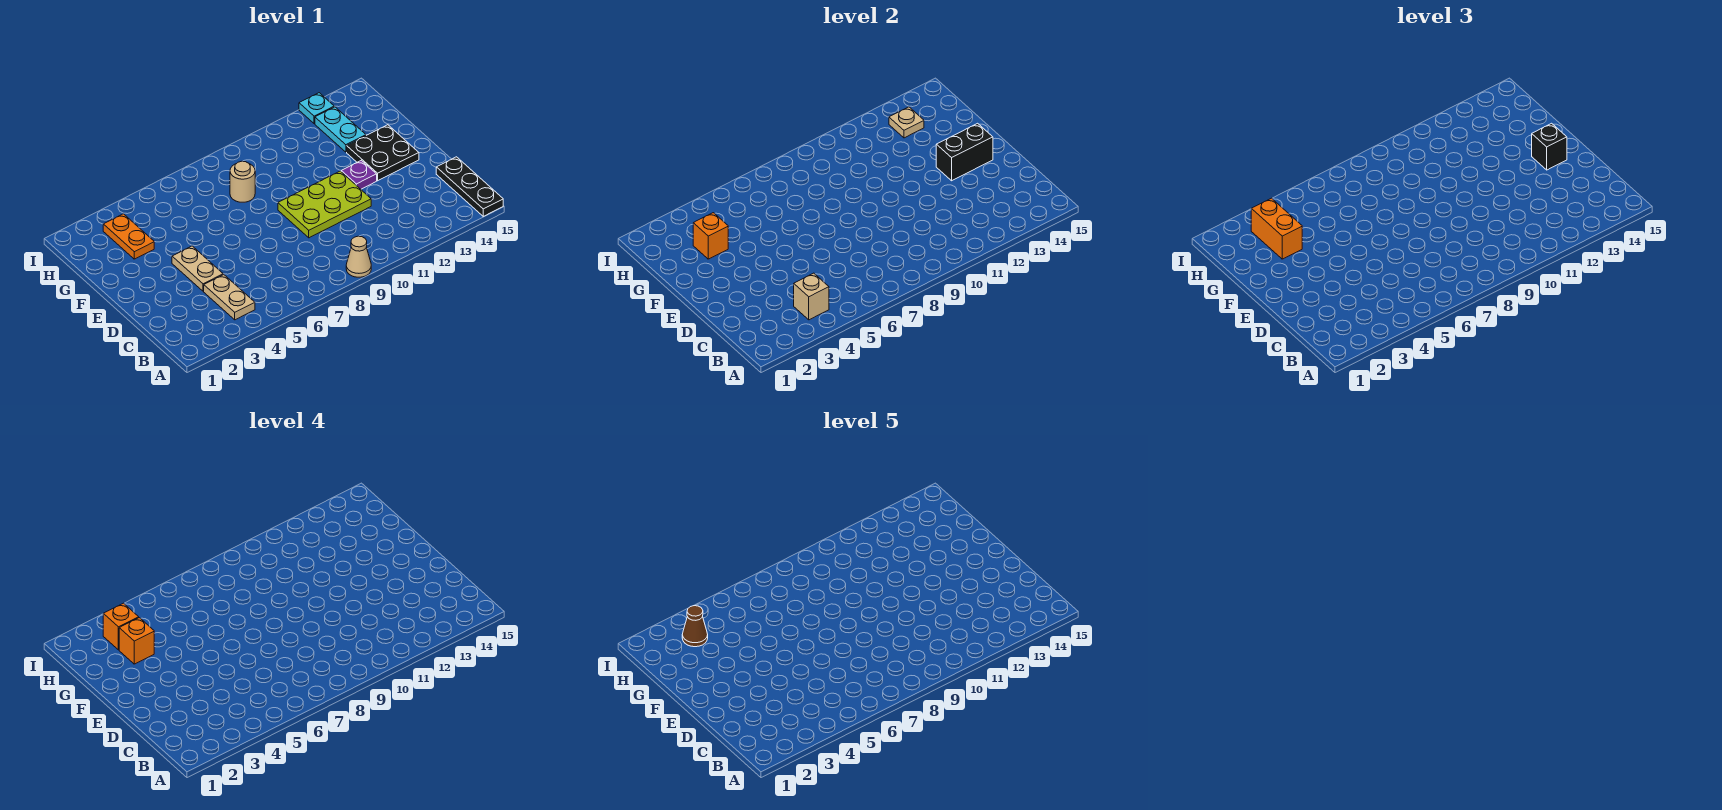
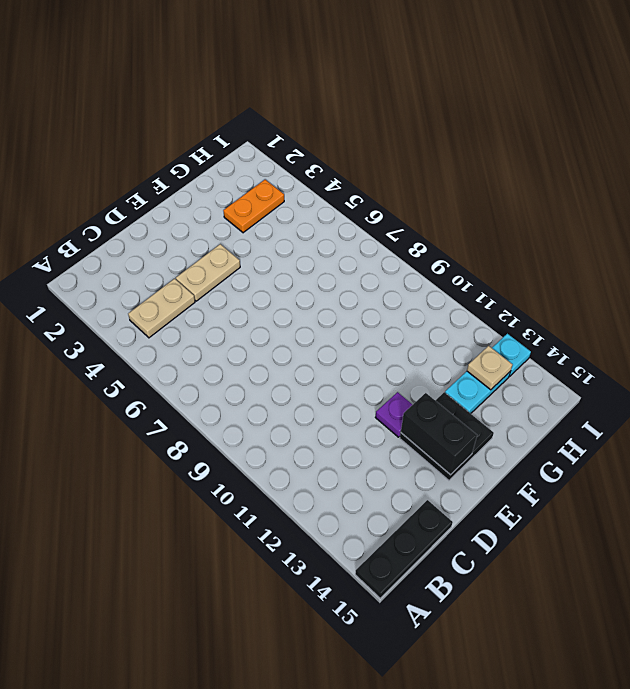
none -> tan cone A9 level 1
none -> lime plate D9:E11 level 1
none -> tan round brick G8 level 1

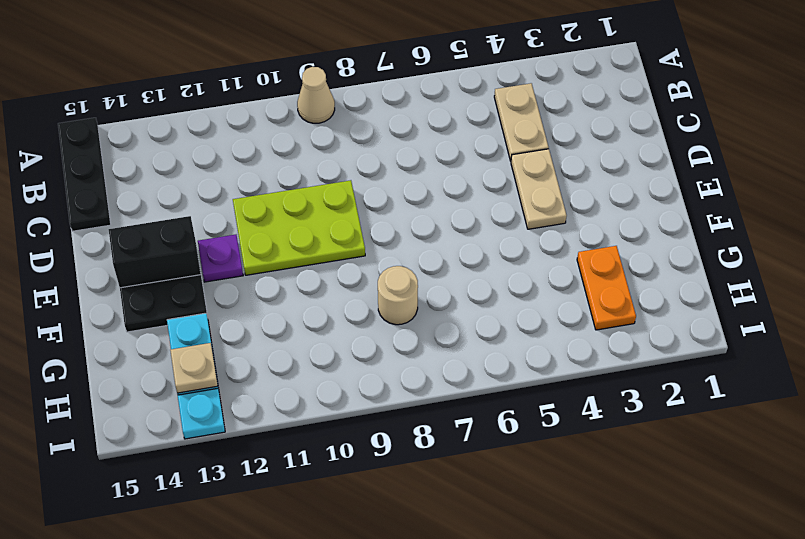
none -> tan brick B4 level 2
none -> orange brick G3 level 2
none -> black brick E14 level 3

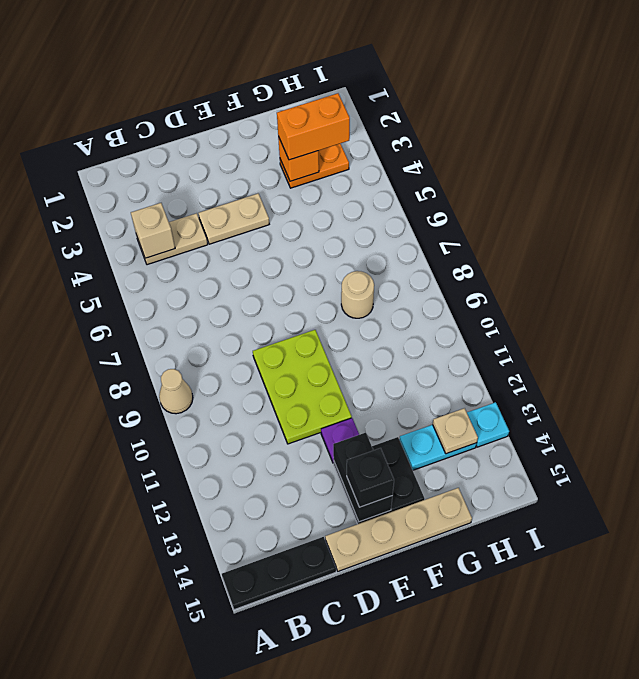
tan plate D15:G15 level 1 -> none
none -> orange brick G3 level 4
none -> orange brick H3 level 4
none -> brown cone H3 level 5

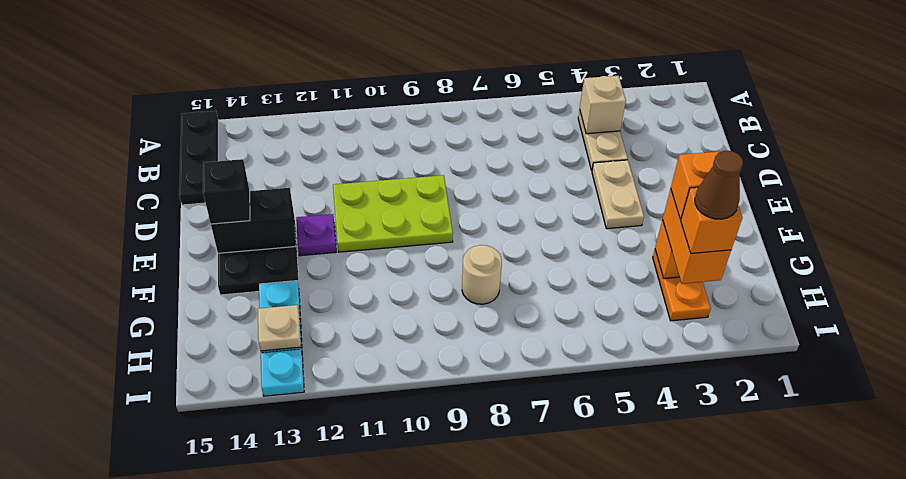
none -> tan cone A9 level 1

